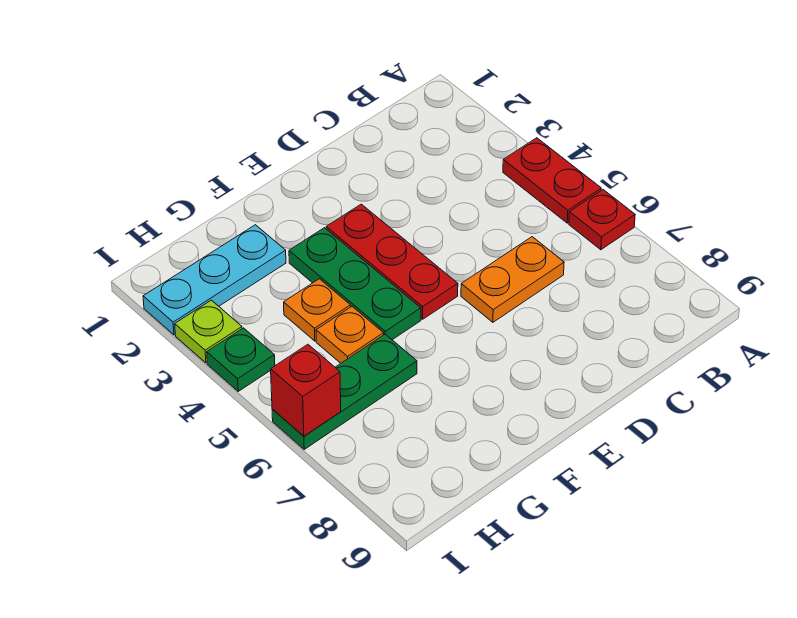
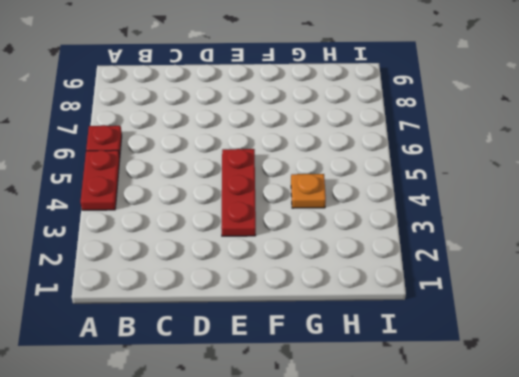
none -> orange plate C6:D6 level 1
none -> green plate F3:F5 level 1
none -> cyan plate G2:I2 level 1

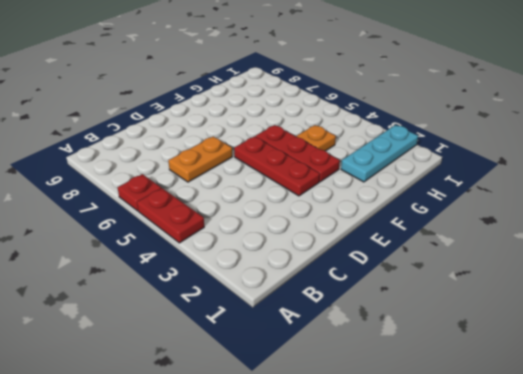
red plate F3:F5 level 1 -> green plate F3:F5 level 1
none -> orange plate G5 level 1
none -> green plate G6:I6 level 1
none -> lime plate I3 level 1

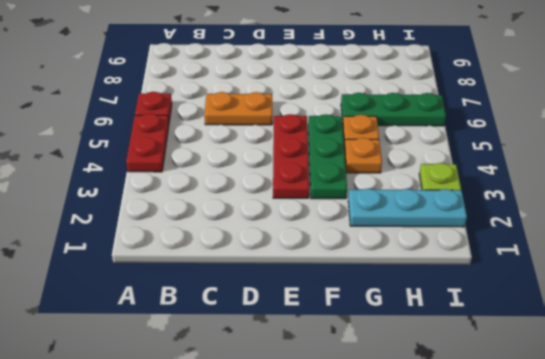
none -> green plate I4 level 1
none -> red brick I6 level 2

